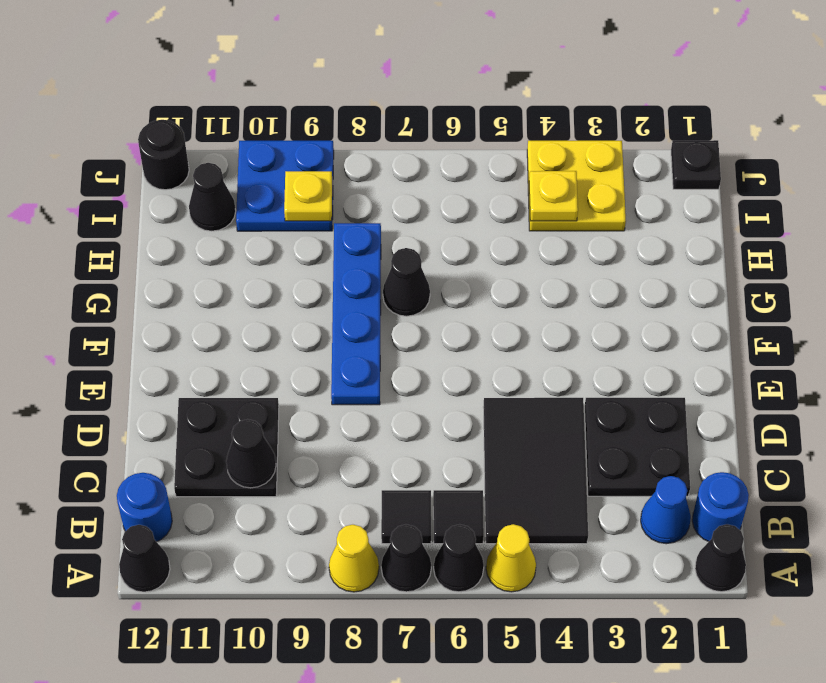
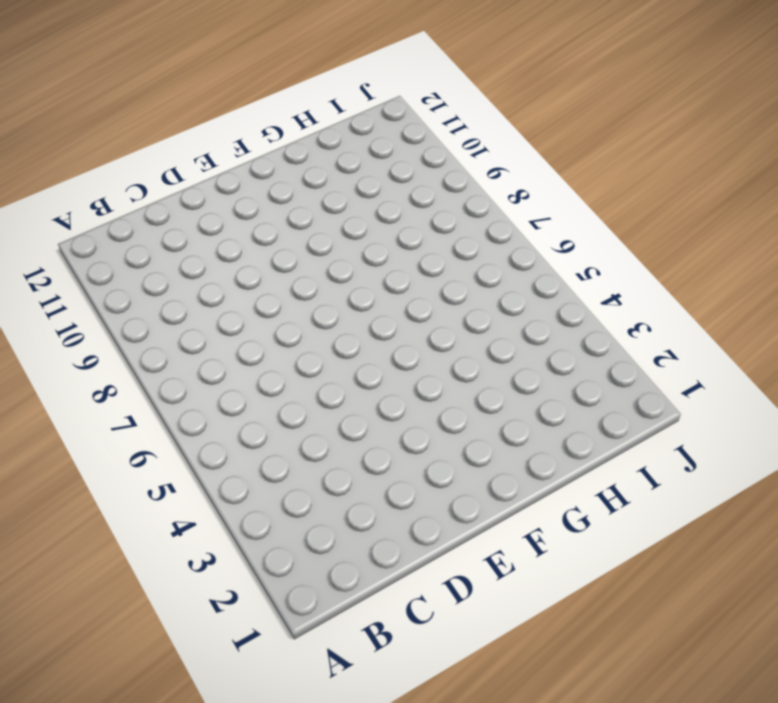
none -> black cone A1 level 1
none -> yellow cone A5 level 1
none -> black cone A6 level 1

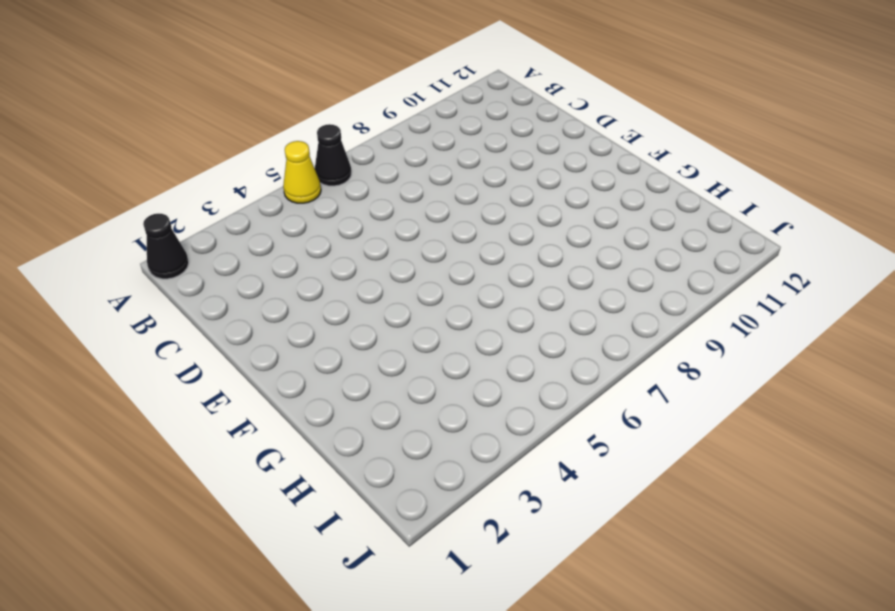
none -> black cone A7 level 1
none -> yellow cone A8 level 1
none -> black cone A12 level 1

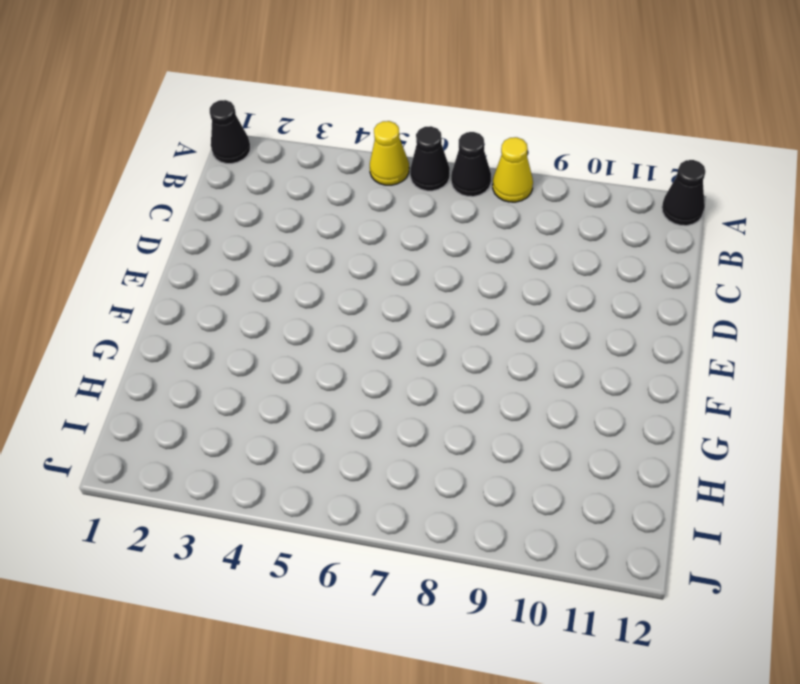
none -> blue round brick B1 level 1
none -> blue cone B2 level 1
none -> black tile B4:D5 level 1

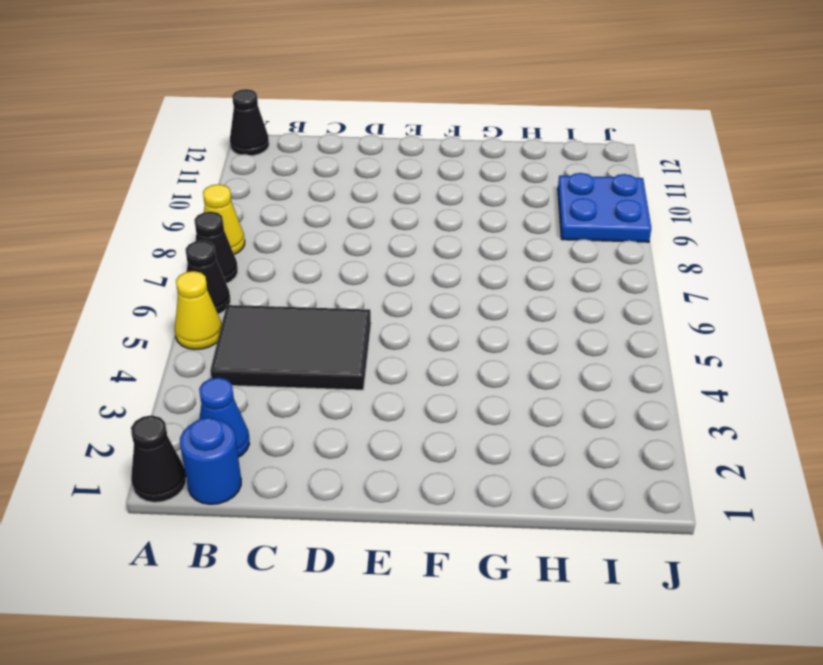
none -> black tile B6 level 1
none -> black tile B7 level 1
none -> blue round brick B12 level 1

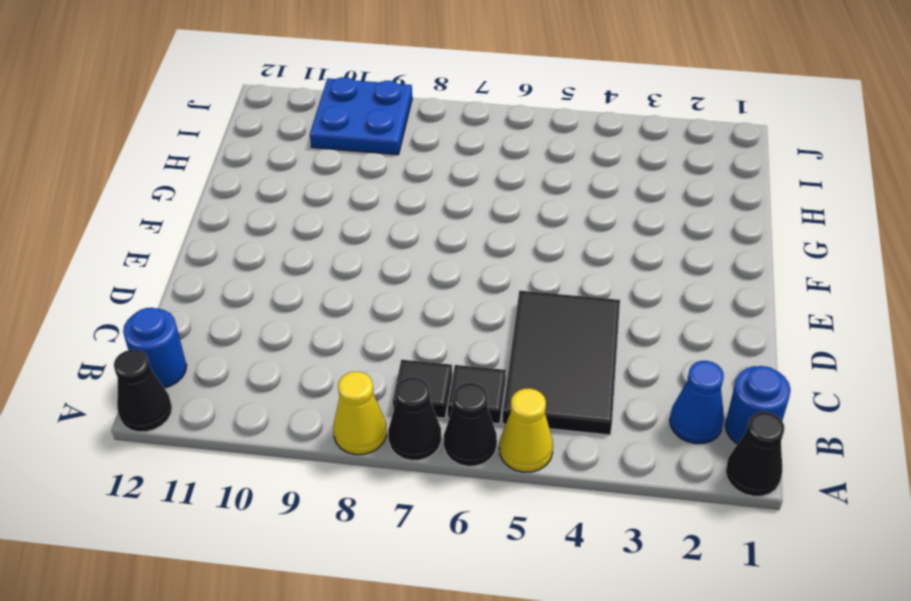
none -> black plate C2:D3 level 1
none -> black plate C10:D11 level 1
none -> blue plate E8:H8 level 1

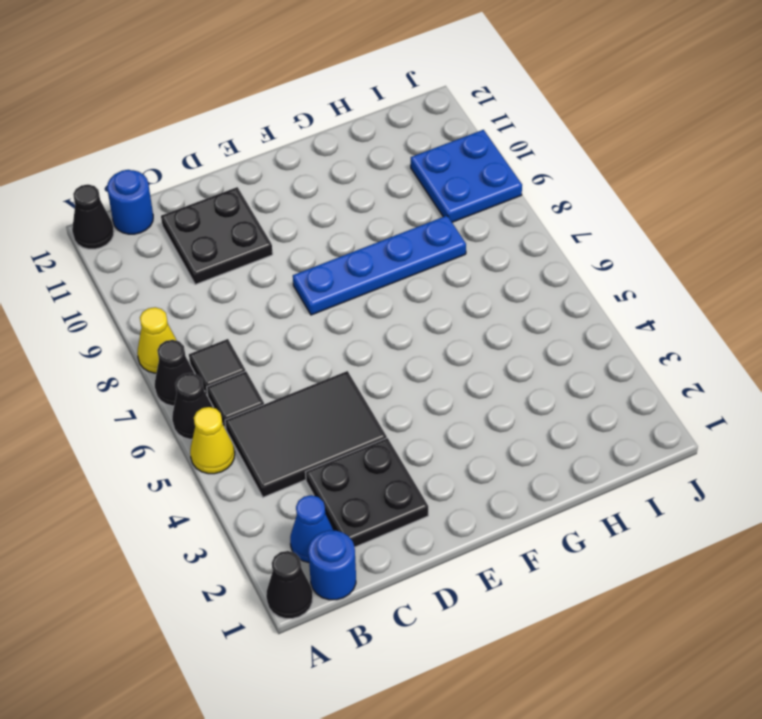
none -> black cone G7 level 1
none -> yellow plate I3:J4 level 1
none -> black cone I11 level 1

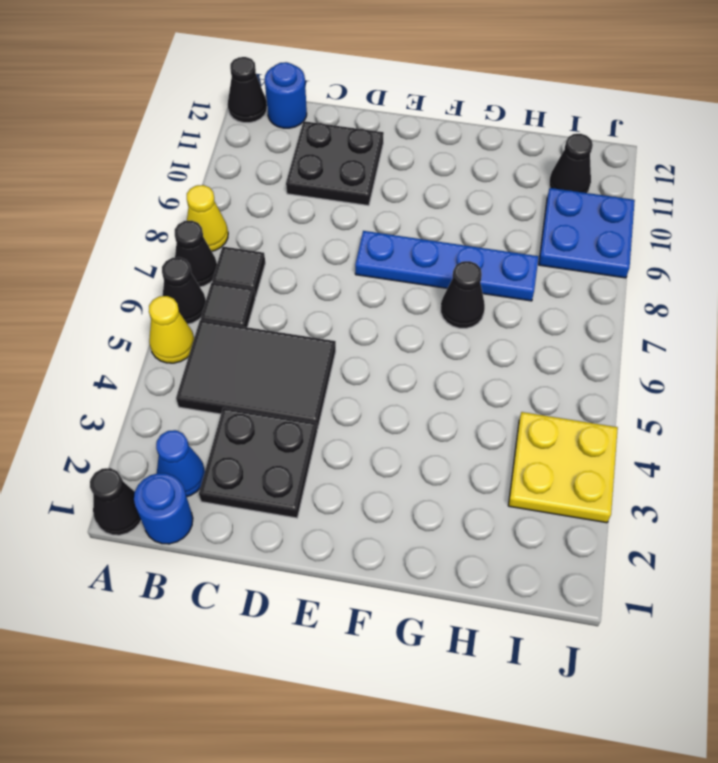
none -> black plate J1 level 1
none -> black round brick J12 level 1
none -> black cone C10 level 2

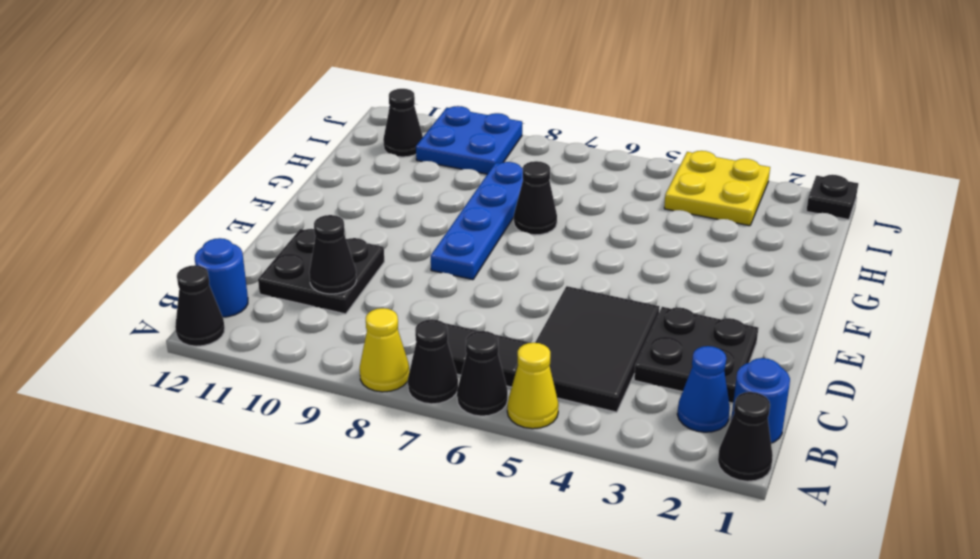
none -> black round brick J12 level 1
none -> yellow plate I4 level 2
none -> yellow plate I9 level 2

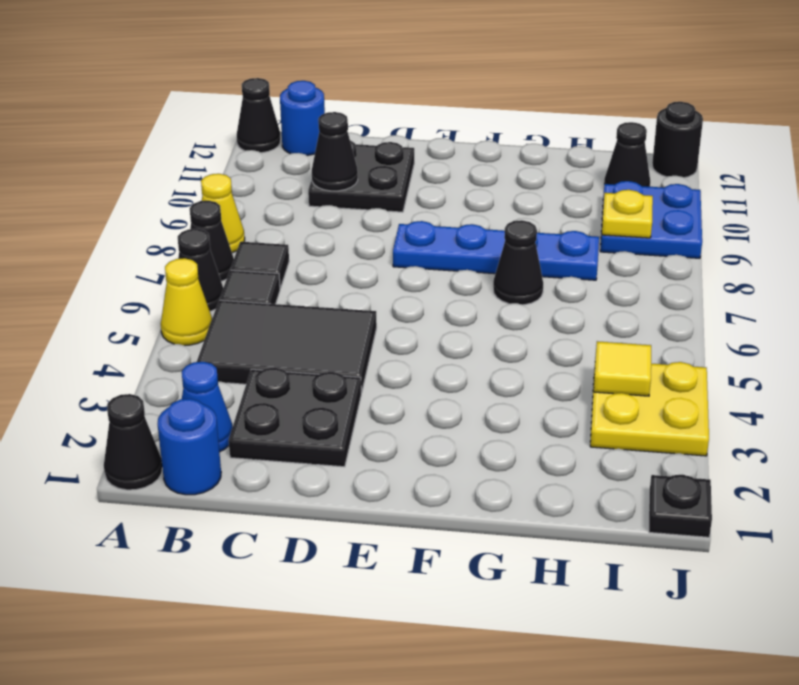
yellow tile I4 level 2 -> yellow plate I4 level 2

